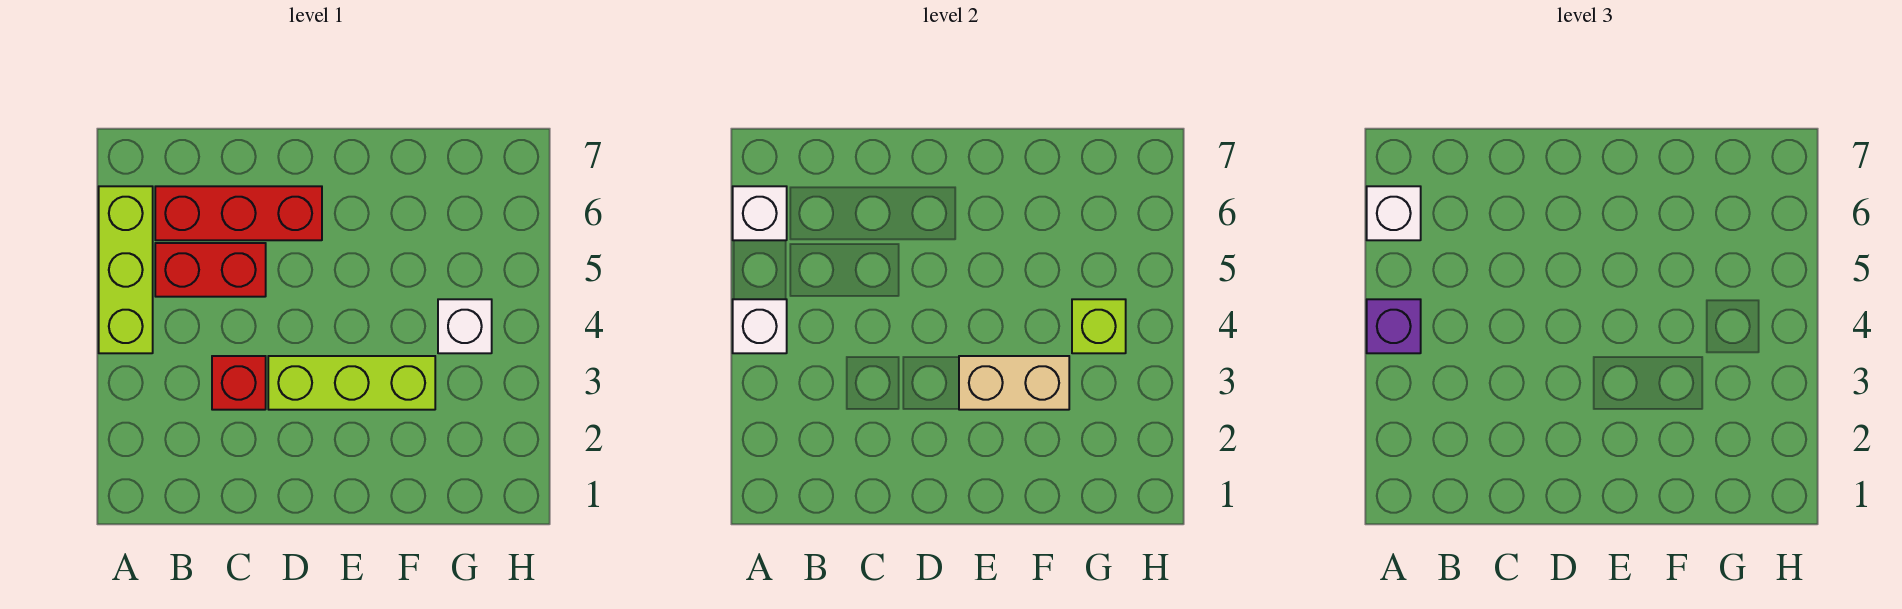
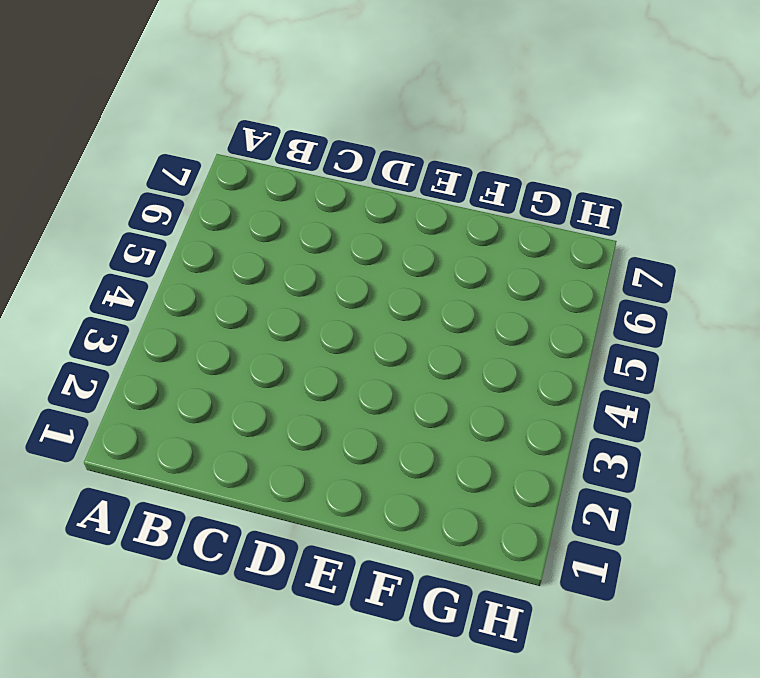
none -> lime brick A4:A6 level 1
none -> red brick B5:C5 level 1
none -> red brick B6:D6 level 1

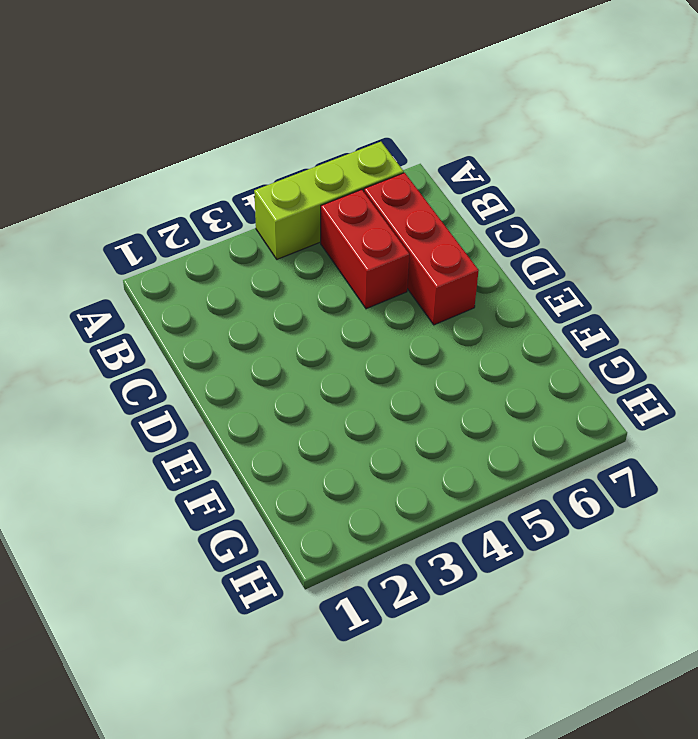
none -> red brick C3 level 1
none -> lime brick D3:F3 level 1
none -> white brick G4 level 1

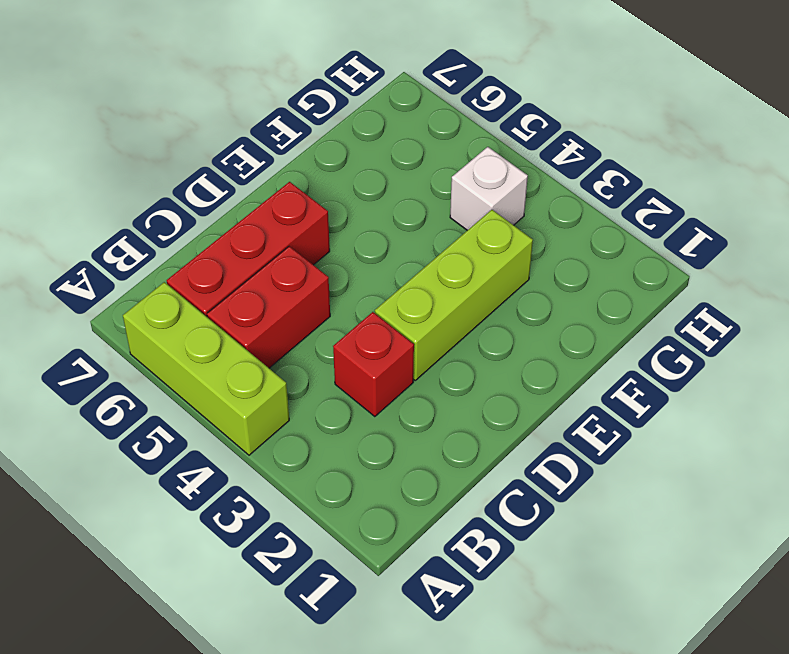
none -> white brick A4 level 2
none -> white brick A6 level 2
none -> tan brick E3:F3 level 2

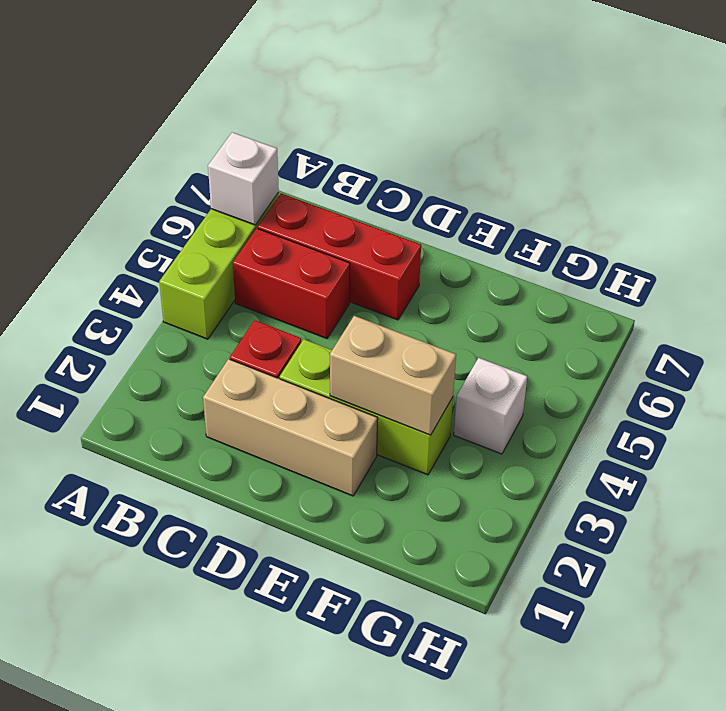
tan brick C2:E2 level 1 -> none
none -> white brick A4 level 2
none -> lime brick G4 level 2
none -> purple brick A4 level 3

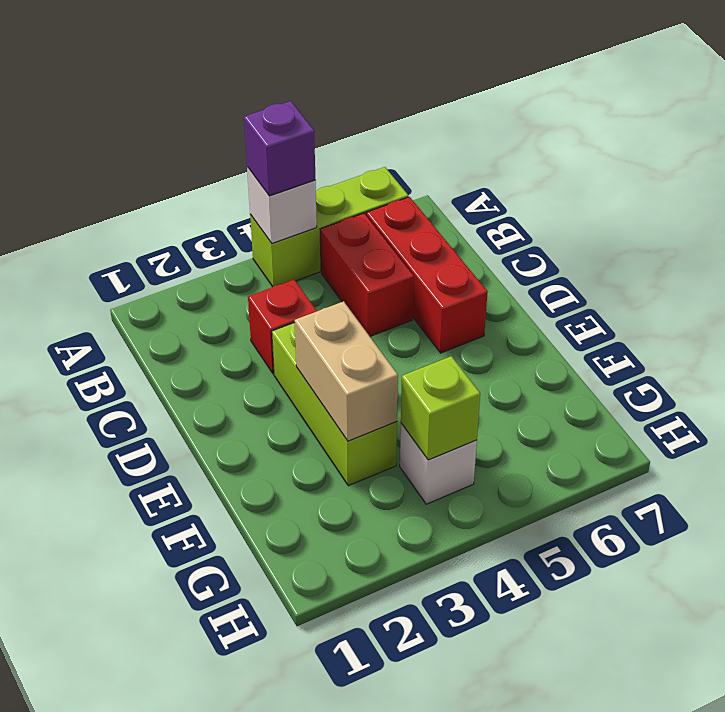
none -> white brick A6 level 2
none -> white brick A6 level 3

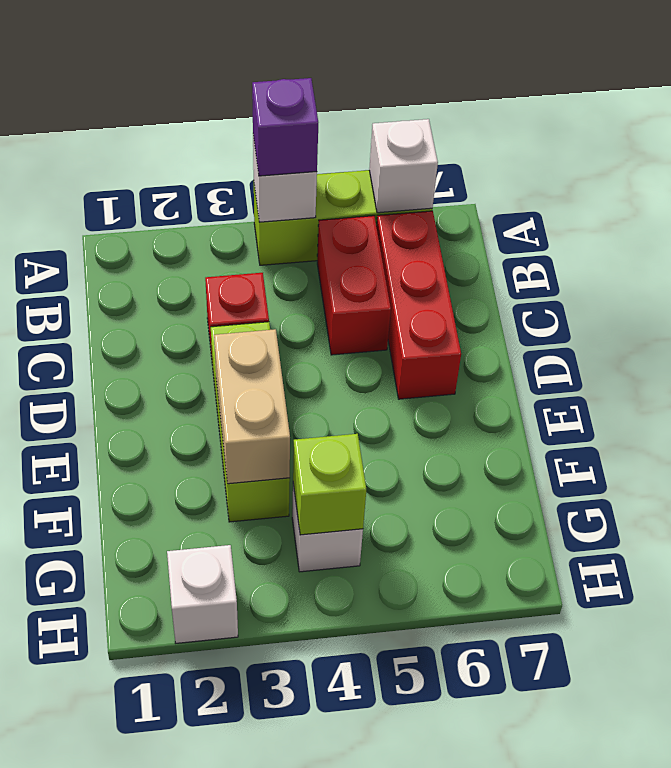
white brick H2 level 1 -> white brick A6 level 3

